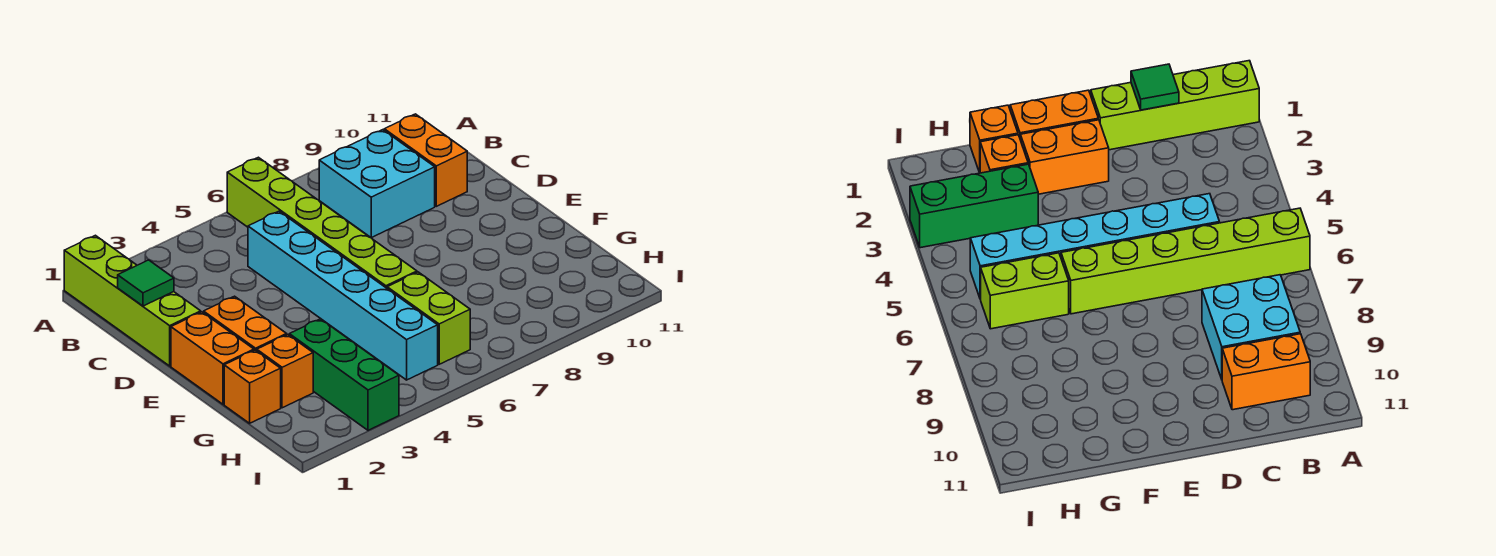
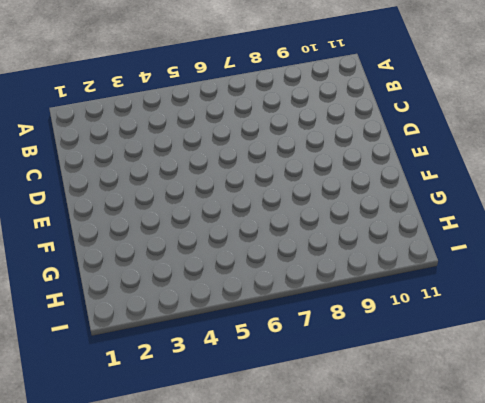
none -> lime brick A1:D1 level 1
none -> lime brick A6:F6 level 1
none -> cyan brick B8:C9 level 1

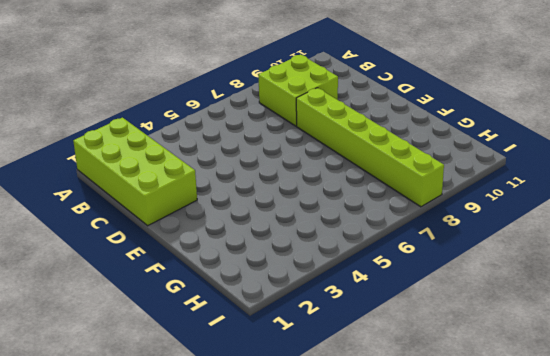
lime brick A1:D2 level 1 -> lime brick A1:D1 level 1
lime brick B8:C9 level 1 -> cyan brick B8:C9 level 1
lime brick D8:I8 level 1 -> lime brick A6:F6 level 1
none -> orange brick B10:C10 level 1
none -> cyan brick C5:H5 level 1
none -> orange brick E1:F1 level 1

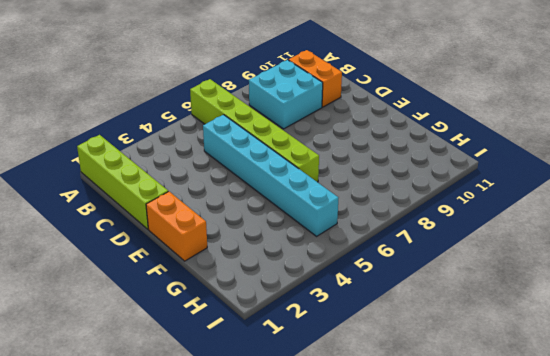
none -> orange brick E2:F2 level 1
none -> orange brick G1 level 1
none -> orange brick G2 level 1

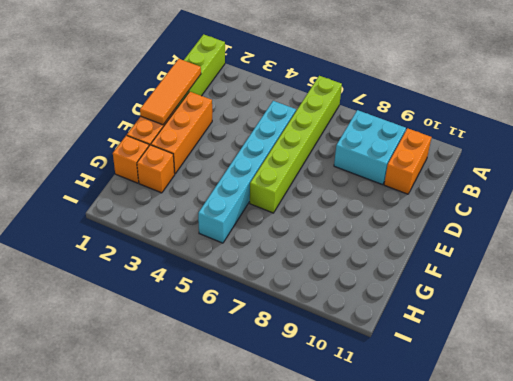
orange tile C1:E1 level 2 -> green tile C1 level 2
orange brick D2:F2 level 1 -> orange brick E2:F2 level 1
none -> green brick G3:I3 level 1
none -> lime brick G6:H6 level 1

